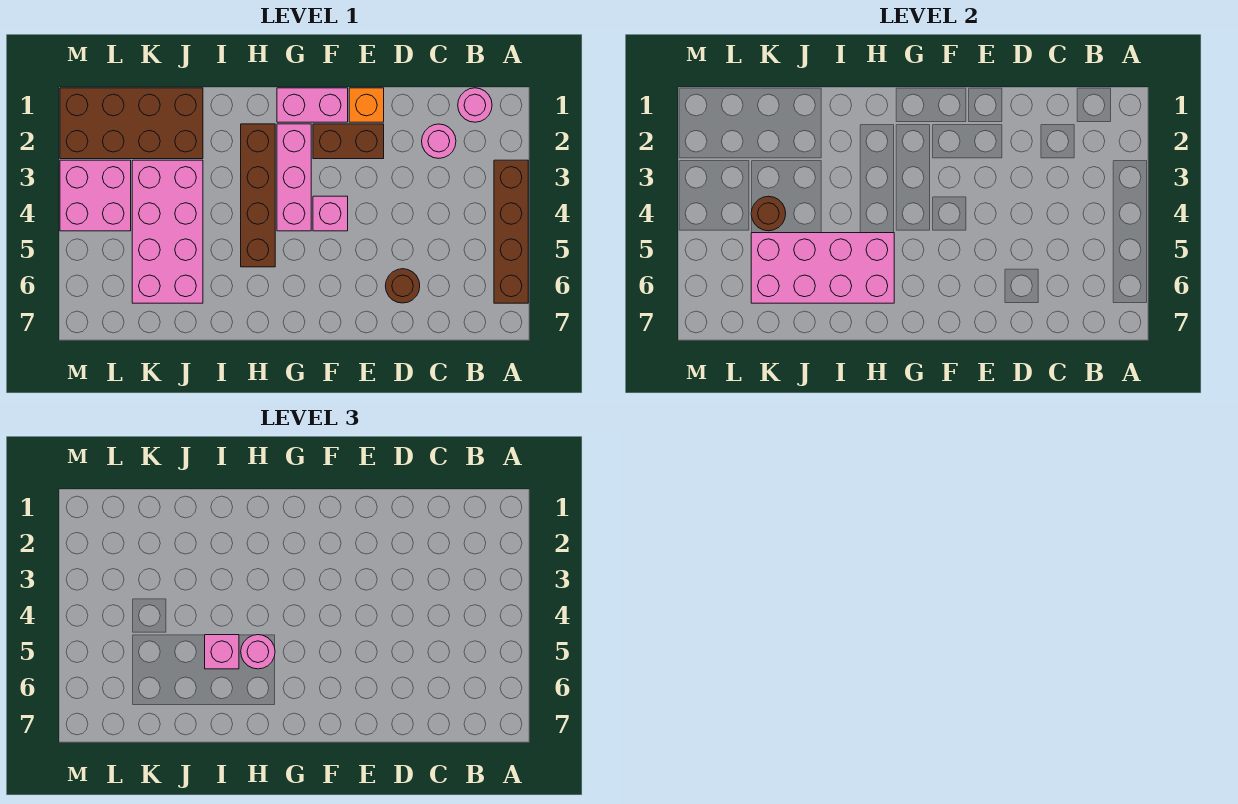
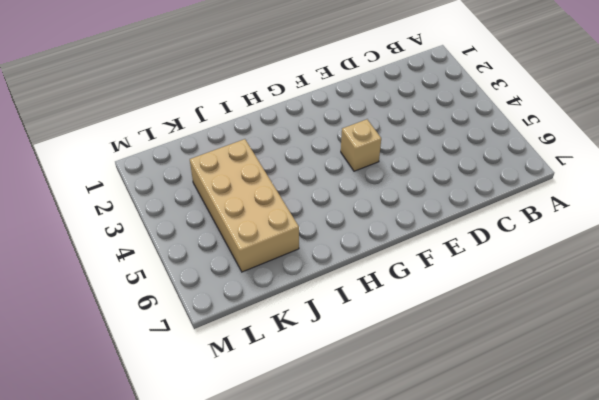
tan brick F4 level 1 -> pink brick F4 level 1
tan brick J3:K6 level 1 -> pink brick J3:K6 level 1
none -> brown brick A3:A6 level 1
none -> pink round brick B1 level 1
none -> pink round brick C2 level 1

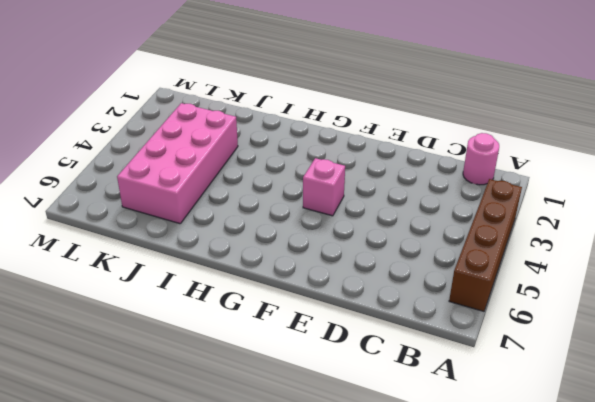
none -> pink round brick C2 level 1
none -> brown round brick D6 level 1
none -> orange brick E1 level 1

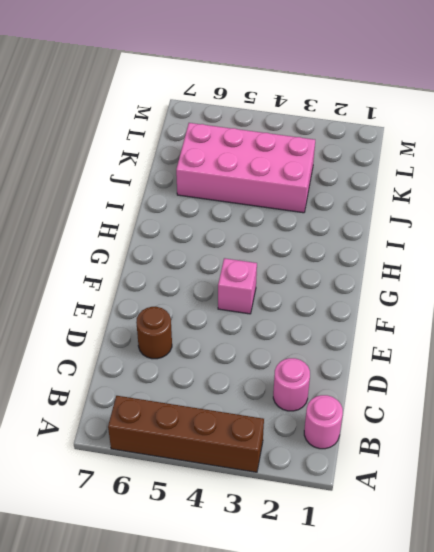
none -> orange brick E1 level 1
none -> brown brick E2:F2 level 1
none -> pink brick F1:G1 level 1

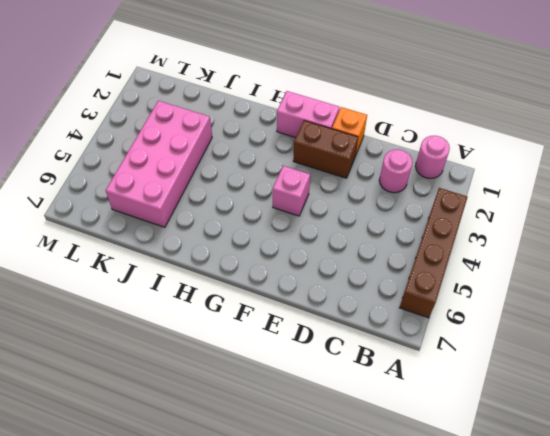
none -> brown round brick D6 level 1
none -> pink brick G2:G4 level 1
none -> brown brick H2:H5 level 1

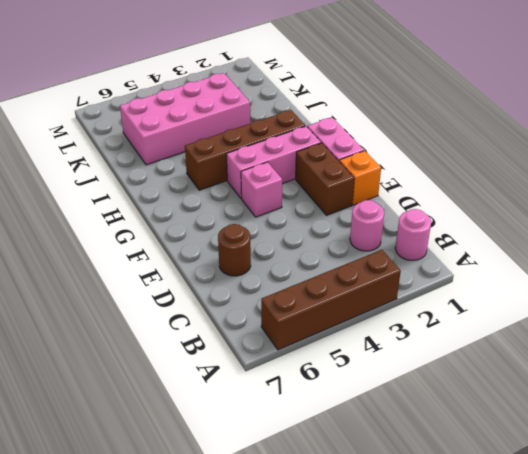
none -> brown brick J1:M2 level 1
none -> pink brick L3:M4 level 1
none -> pink brick H5:K6 level 2

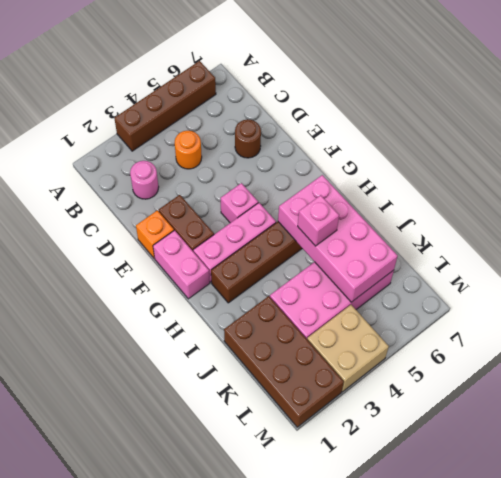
orange round brick C4 level 1 -> none
tan brick L3:M4 level 1 -> pink brick L3:M4 level 1
none -> pink round brick B1 level 1
none -> brown round brick K4 level 2
none -> pink round brick H5 level 3

